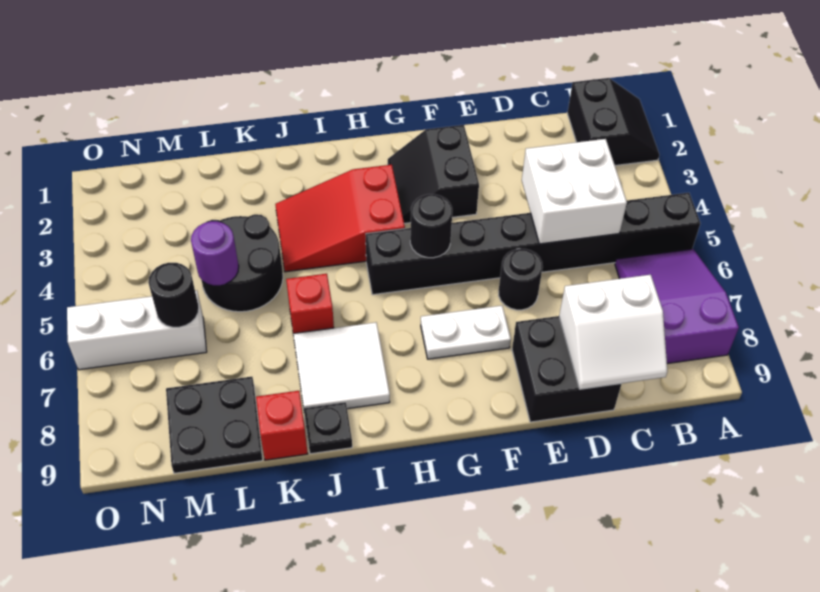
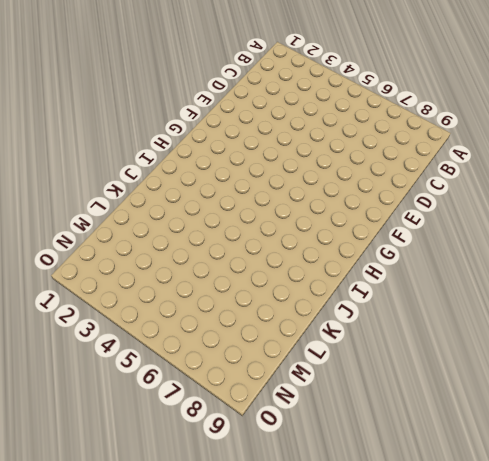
none -> black slope A1:B2 level 1 top B
none -> black brick A5:H5 level 1
none -> purple slope A6:B8 level 1 top 8

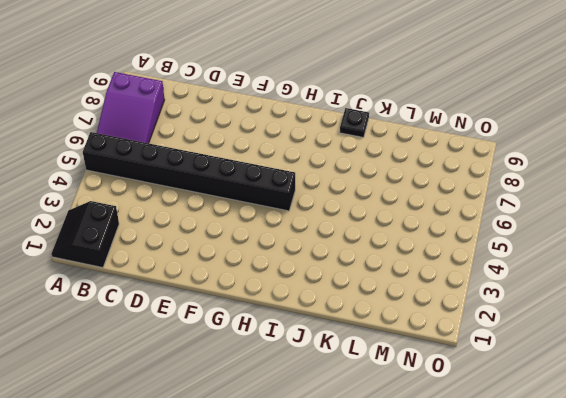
none -> black brick D8:E9 level 1
none -> black round brick E6 level 1
none -> black slope F2:G3 level 1 top F

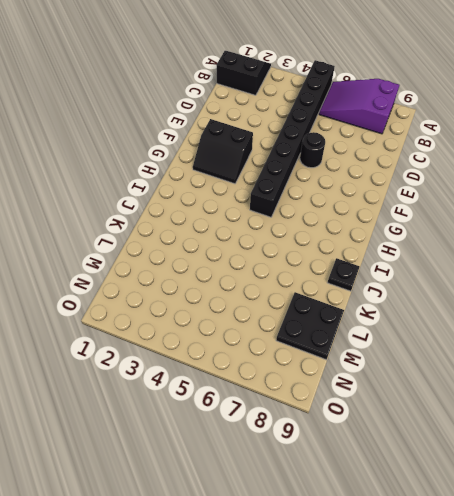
none -> black brick D8:E9 level 1
none -> white plate F7:G7 level 1
none -> red slope H3:J4 level 1 top H

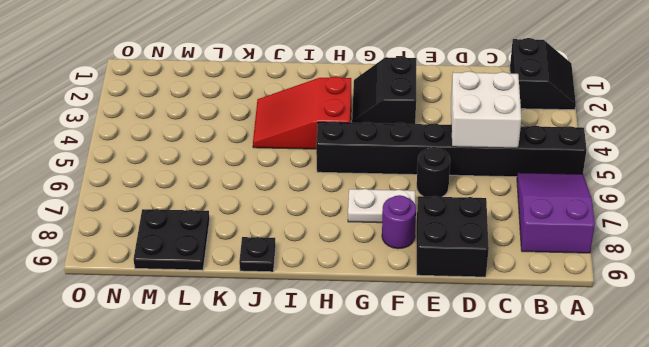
purple round brick F8 level 1 -> purple round brick L5 level 2
none -> white tile I7:J8 level 1
none -> red brick J6 level 1
none -> black round brick K4:L5 level 1

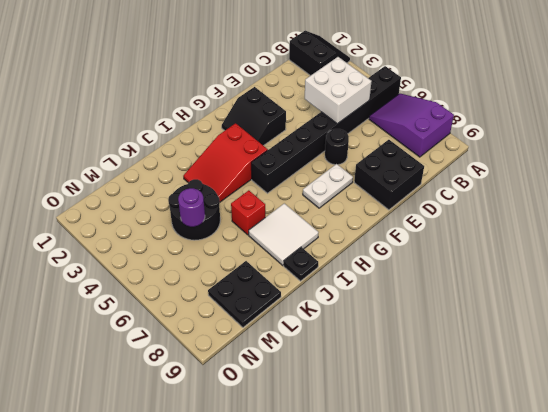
none -> red brick K9 level 1
none -> white brick M6:O6 level 1
none -> white slope C8:D9 level 2 top 8

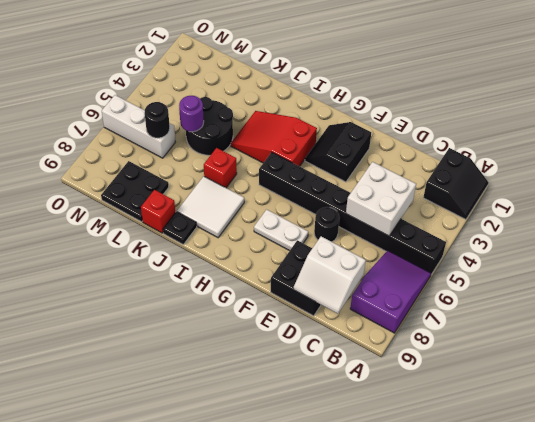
none -> black round brick G5 level 2

